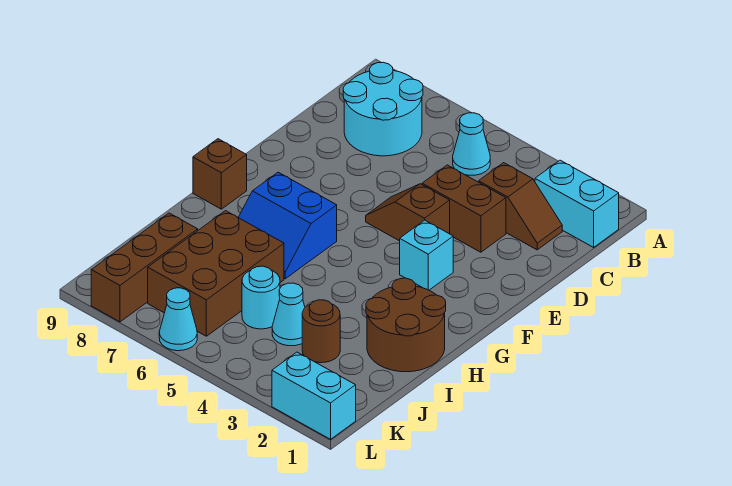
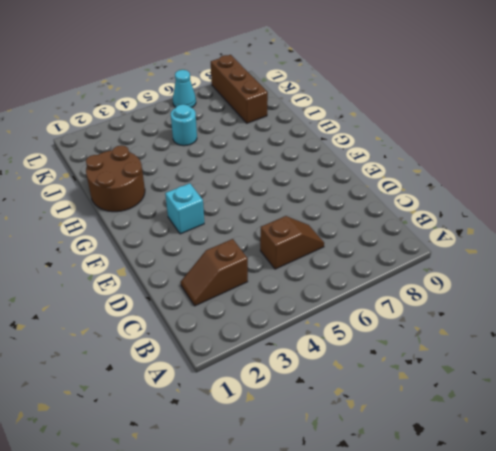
brown slope C5:C6 level 1 top 5 -> brown slope E4:E5 level 1 top 4
none -> cyan brick B1:B2 level 1
none -> cyan cone B5 level 1
none -> cyan round brick B7:C8 level 1

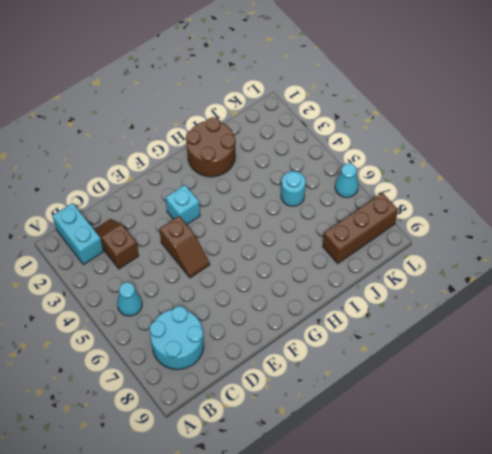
none -> brown brick D3:D4 level 1
none -> blue slope G6:H7 level 1 top G
none -> brown brick G9 level 1

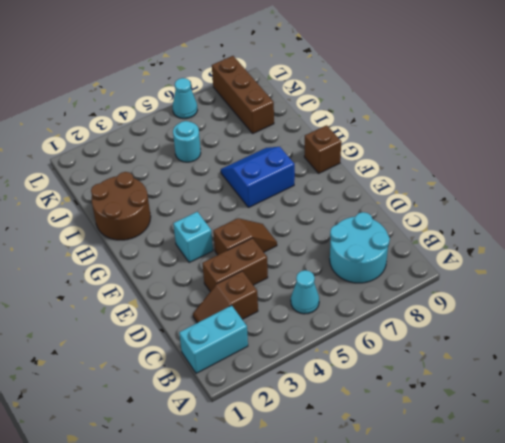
none -> brown brick I6:K7 level 1
none -> brown round brick J3 level 1
none -> cyan cone J4 level 1

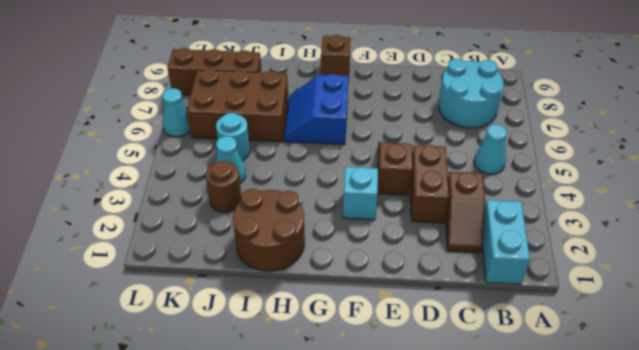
none -> cyan brick L1:L2 level 1

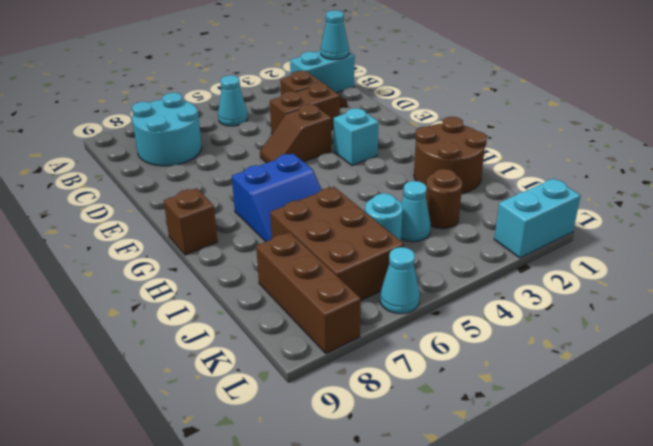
cyan cone B1 level 2 -> none

